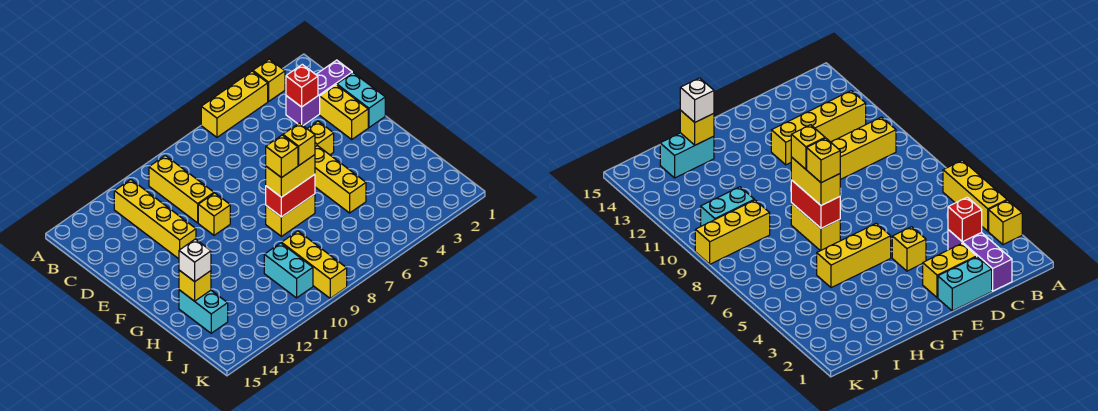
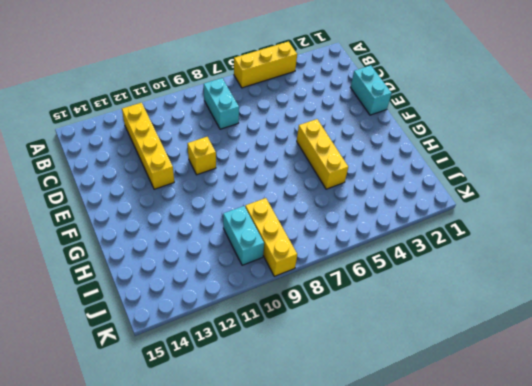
cyan brick B8:C8 level 1 -> cyan brick H14:I14 level 1
none -> yellow brick A3 level 1
none -> yellow brick B10:D10 level 1
none -> purple brick C1:C3 level 1

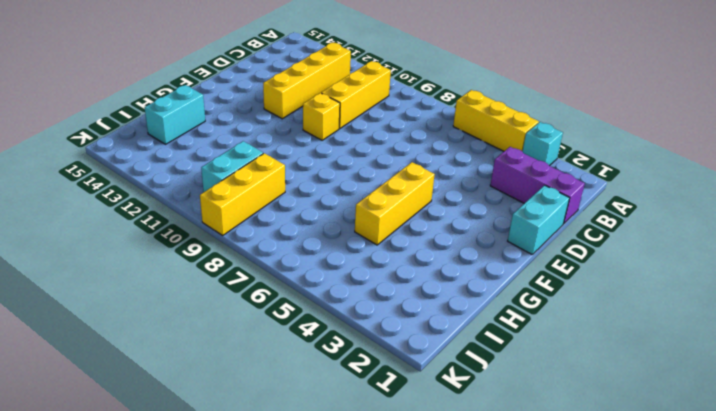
cyan brick A3 level 1 -> yellow brick A3 level 1
none -> yellow brick D2:E2 level 1
none -> yellow brick E4 level 1
none -> yellow brick G7:G8 level 1

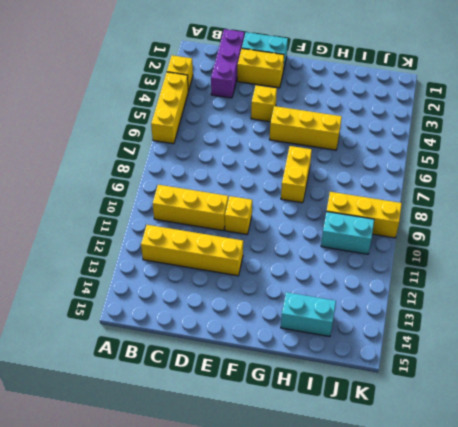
none -> red brick C3 level 2
none -> red brick G7:G8 level 2
none -> yellow brick H14 level 2

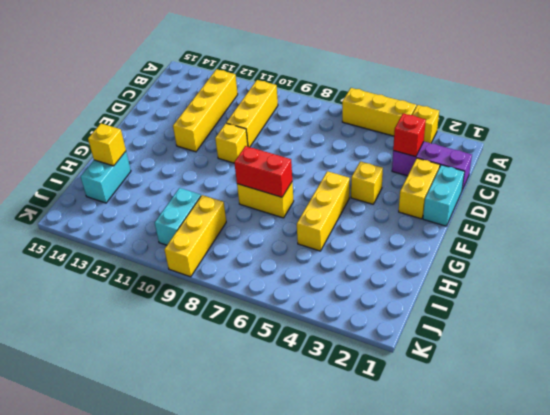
none -> yellow brick G7:G8 level 3
none -> white brick H14 level 3
none -> yellow brick G7 level 4

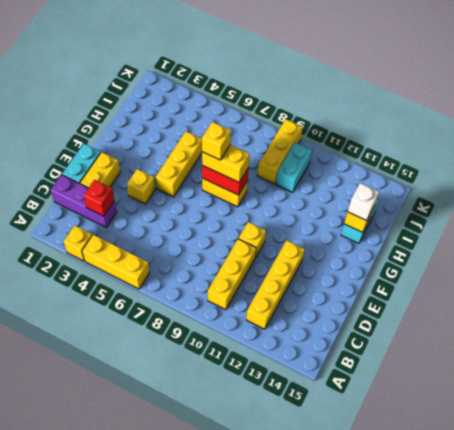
none -> yellow brick G8 level 4

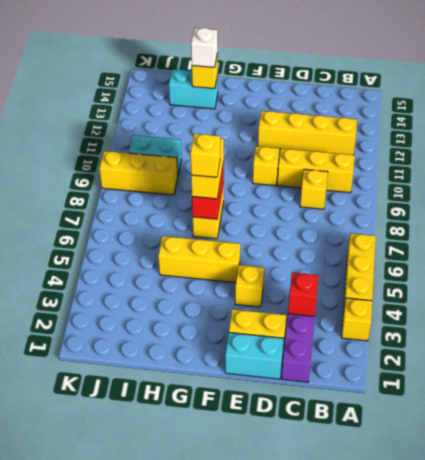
yellow brick C9 level 1 -> yellow brick G8 level 4

